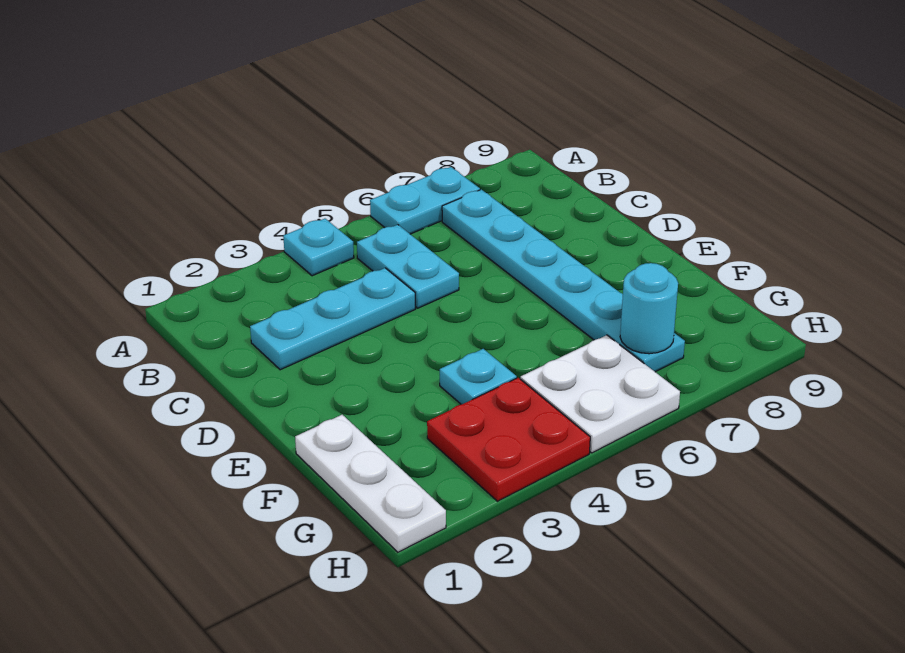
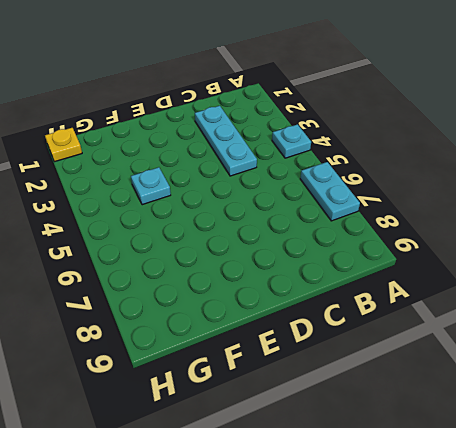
yellow plate H1 level 1 -> white plate F1:H1 level 1
none -> cyan plate B5:C5 level 1
none -> cyan plate B7:G7 level 1

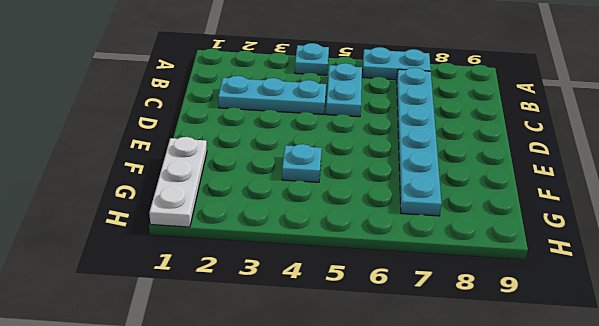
none -> red plate G3:H4 level 1
none -> white plate G5:H6 level 1

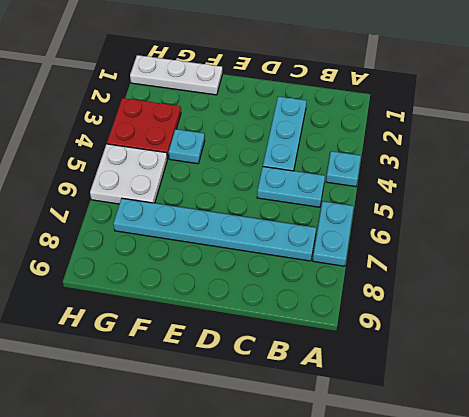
none -> cyan round brick G7 level 2

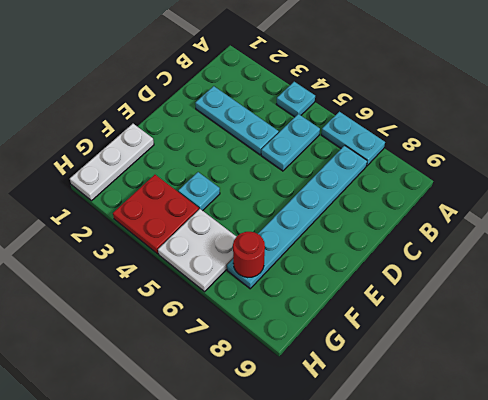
red round brick G7 level 2 -> cyan round brick G7 level 2

